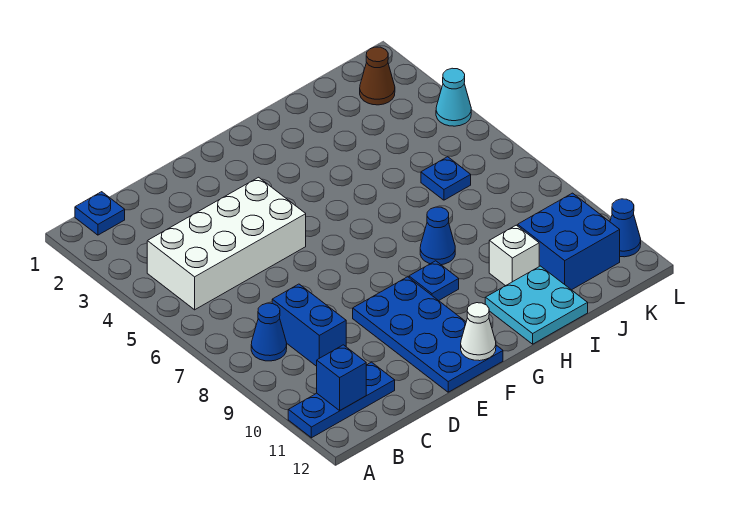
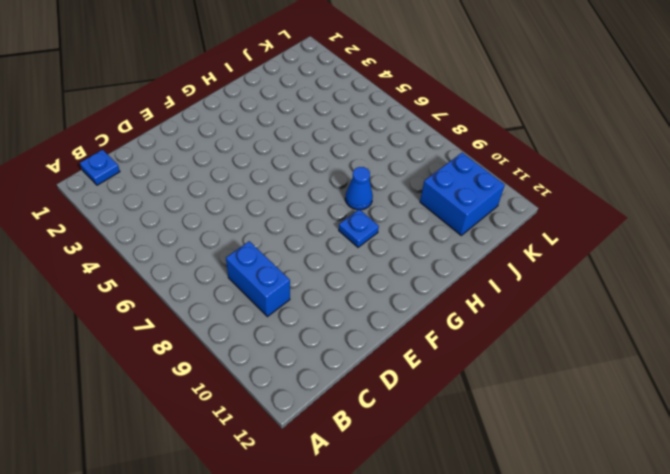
none -> blue plate A11:C11 level 1
none -> white brick B4:E5 level 1
none -> blue cone B8 level 1

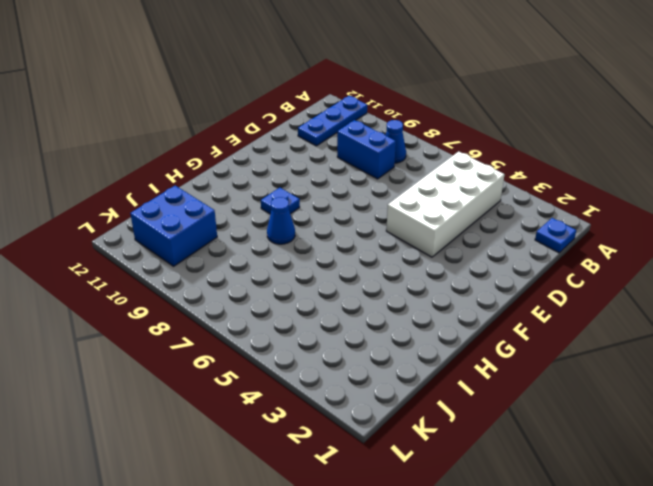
none -> blue plate E9:F12 level 1
none -> cyan plate H11:I12 level 1
none -> white brick I10 level 1

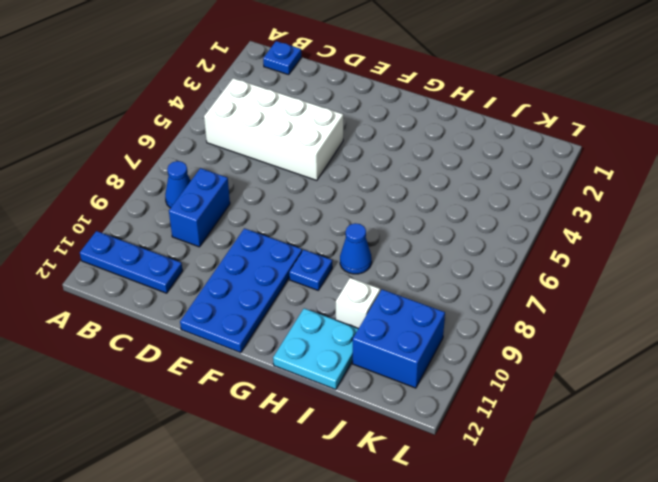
none -> blue plate J6 level 1
none -> brown cone K2 level 1
none -> cyan cone L4 level 1

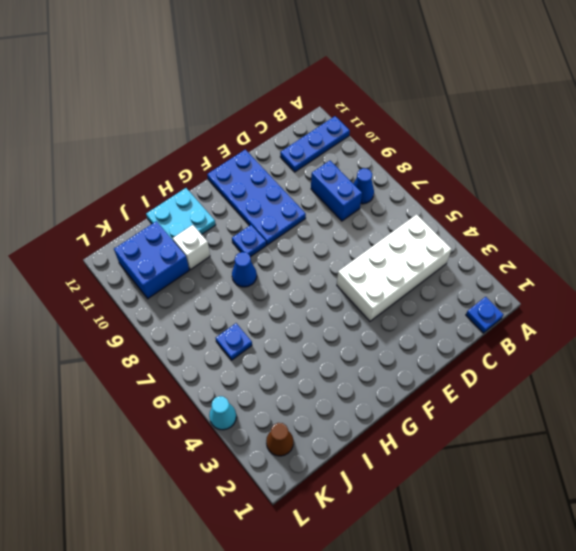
none -> blue cone L11 level 1
none -> blue brick B11 level 2
none -> white cone F12 level 2

